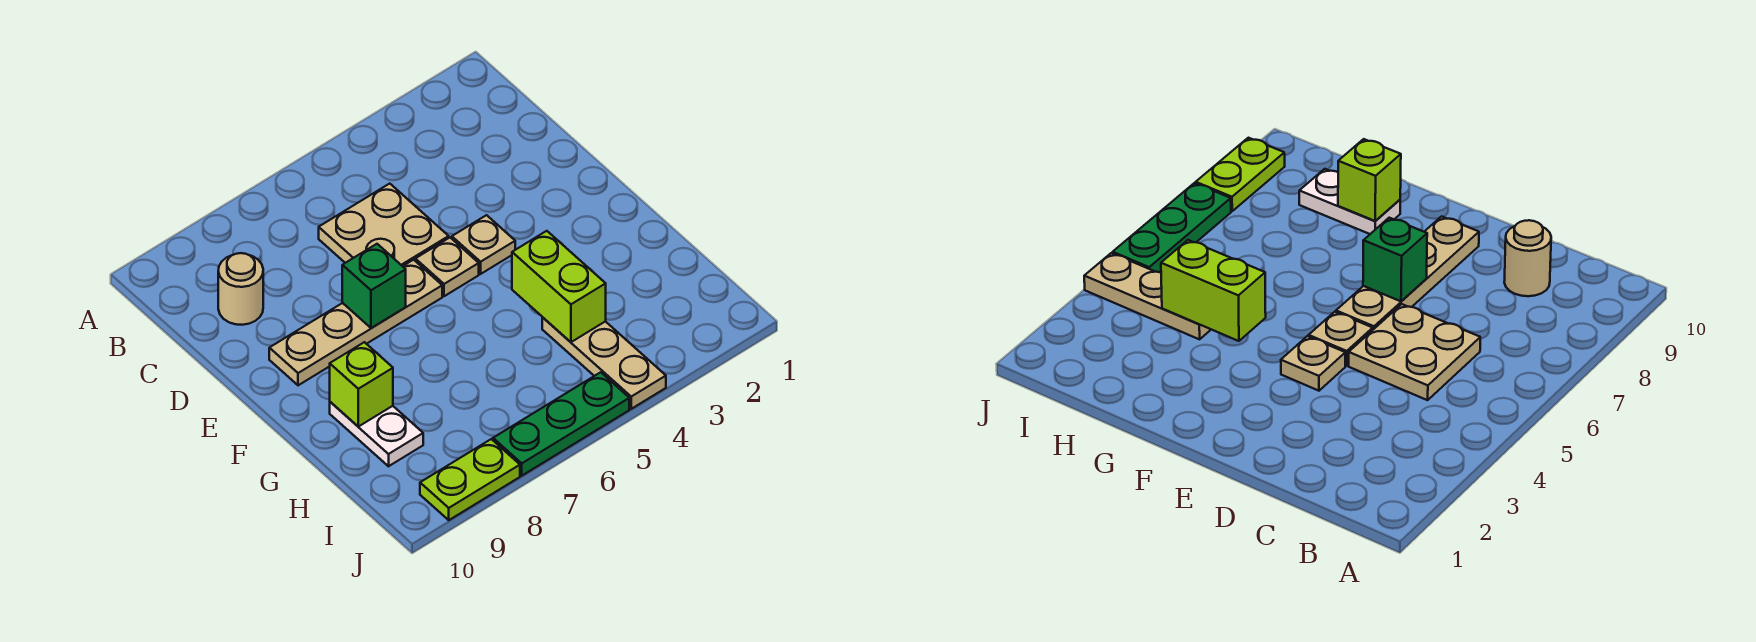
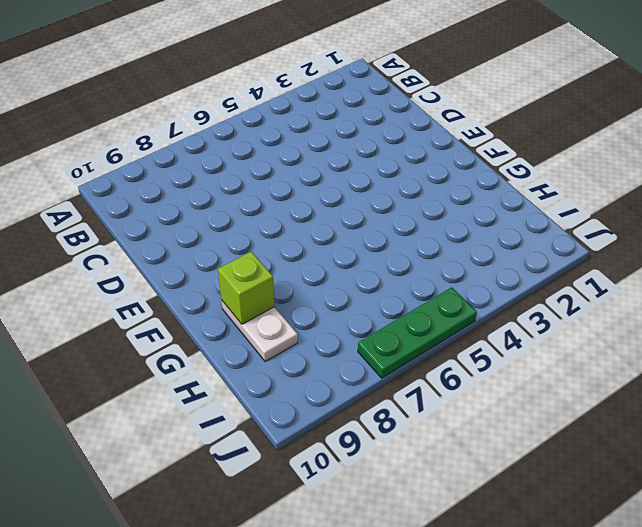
none -> tan plate C5:D6 level 1
none -> tan round brick C9 level 1
none -> tan plate E4 level 1

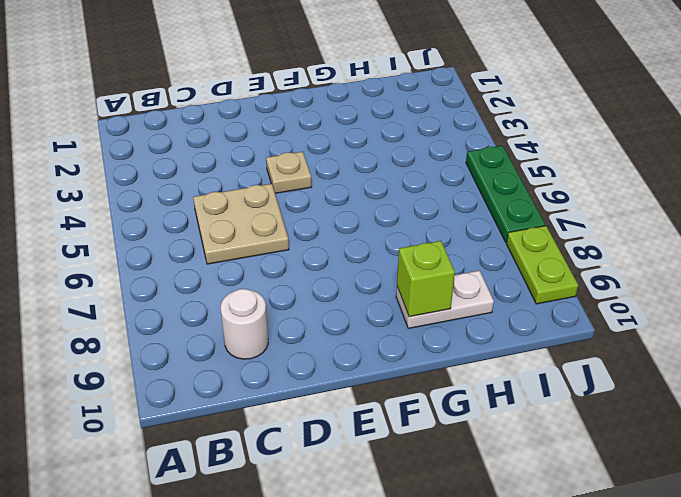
white round brick C9 level 1 -> tan round brick C9 level 1
none -> tan plate E5 level 1
none -> tan plate E6:E9 level 1
none -> tan plate H4:J4 level 1

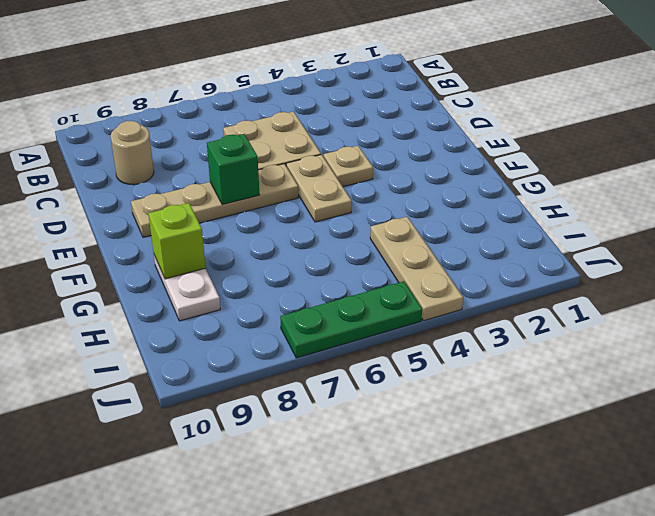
tan plate E5:F5 level 1 -> tan plate E5 level 1
none -> lime plate J8:J9 level 1
none -> lime brick G4:H4 level 2

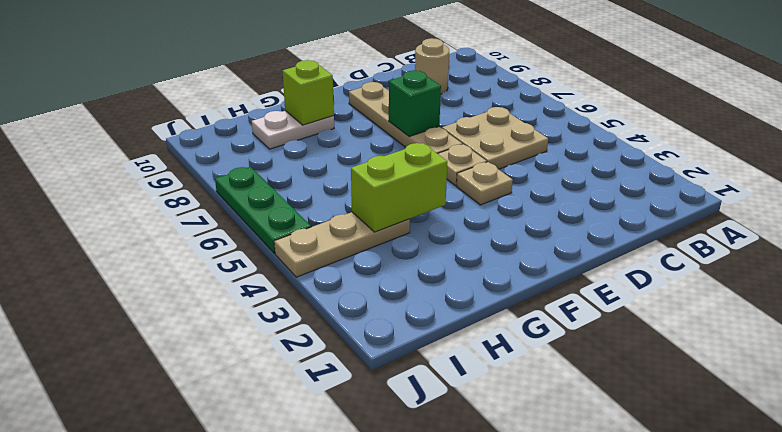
none -> lime plate J8:J9 level 1

